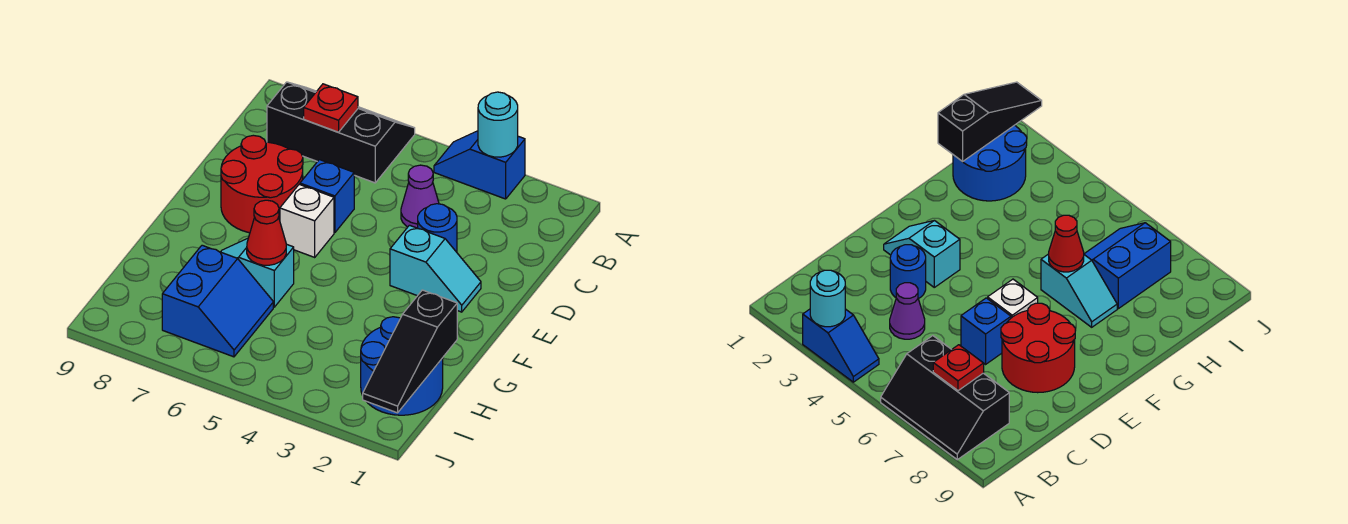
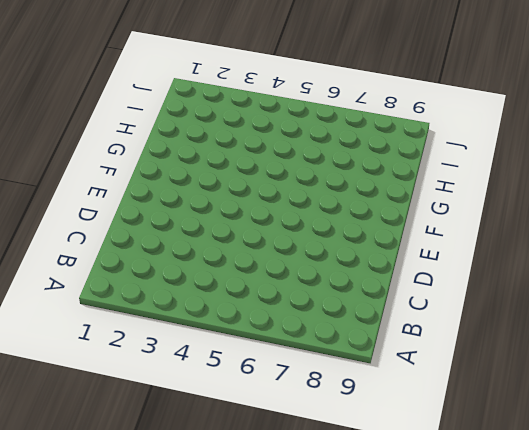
none -> blue slope A3:A4 level 1 top 3
none -> black slope A6:B8 level 1 top B
none -> purple cone C4 level 1

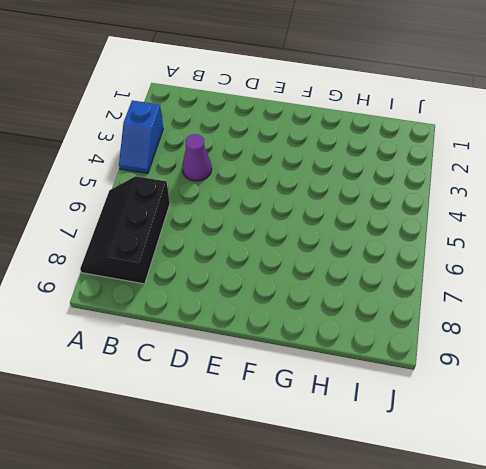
none -> blue round brick D3 level 1
none -> blue brick D6 level 1
none -> red round brick D7:E8 level 1

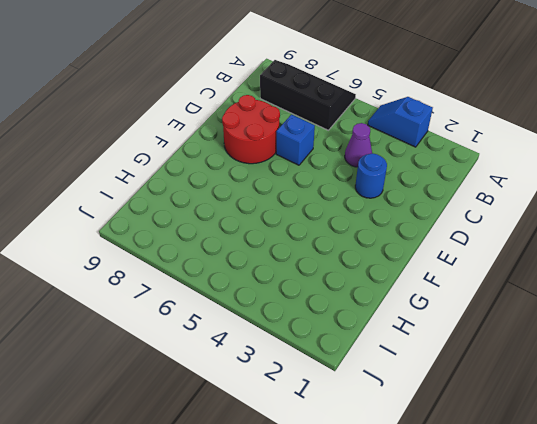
none -> cyan slope E2:E3 level 1 top 3
none -> white brick E6 level 1
none -> cyan slope G6:G7 level 1 top 6

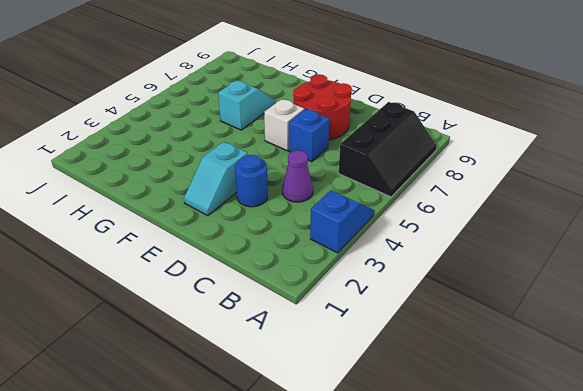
none -> blue round brick H1:I2 level 1
none -> blue slope H6:I7 level 1 top 7
none -> cyan round brick A3 level 2

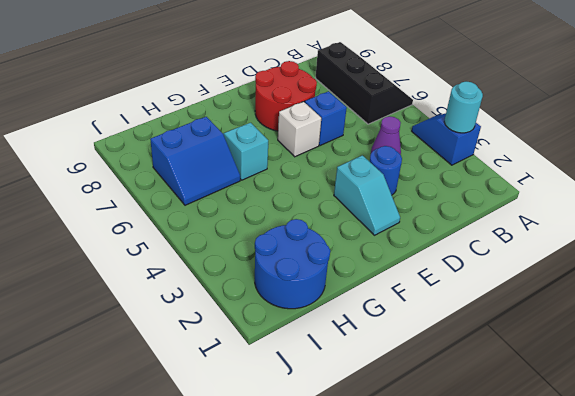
none -> red plate B7 level 2
none -> red cone G6 level 2
none -> black slope H1:J1 level 2 top H

